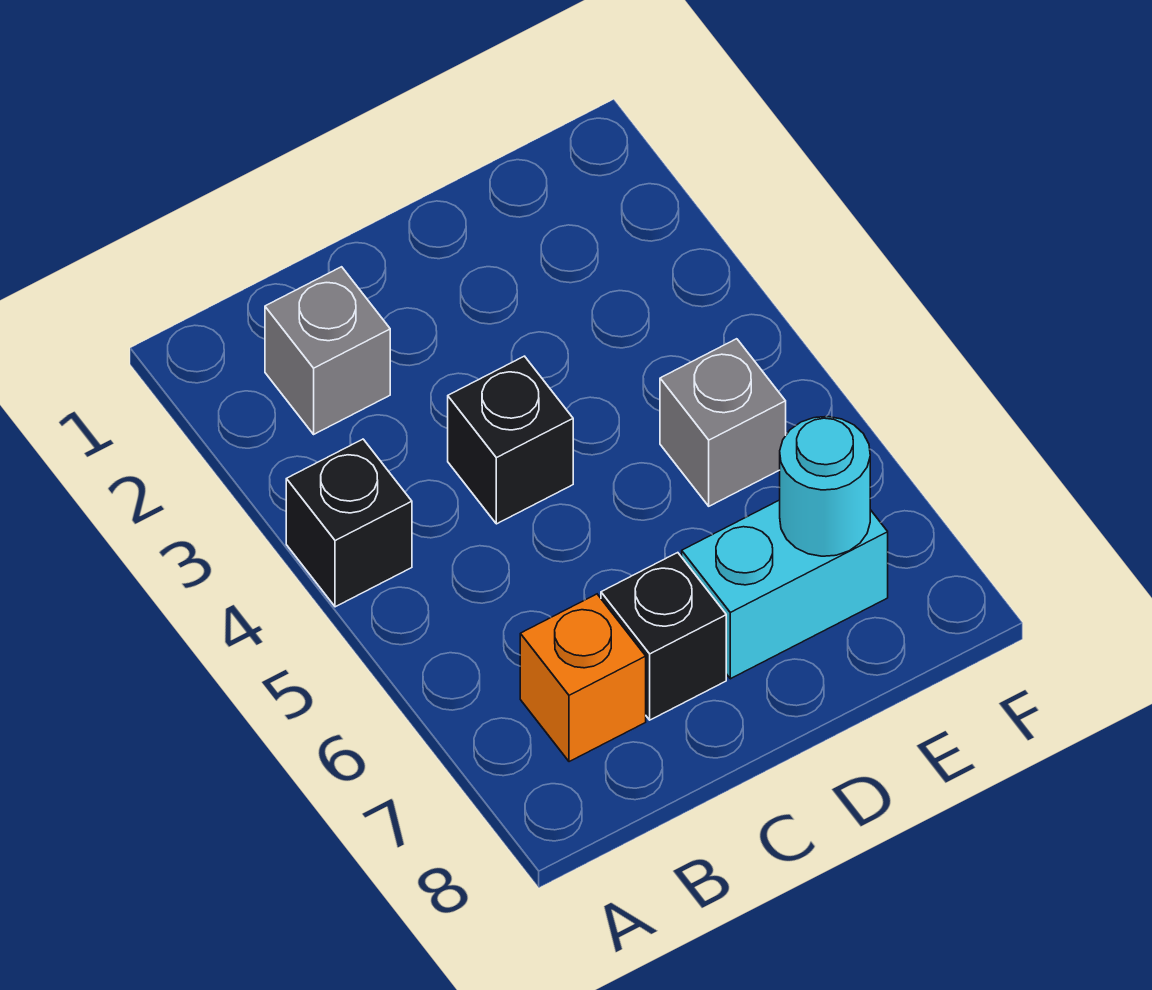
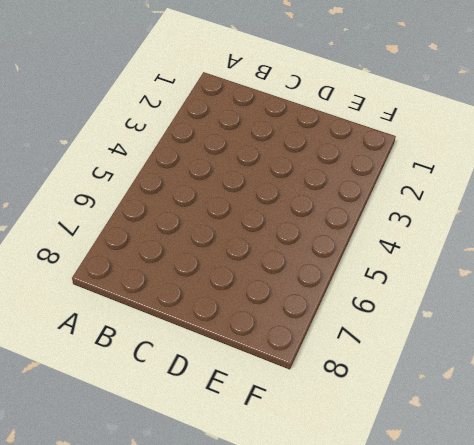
none -> black brick A4 level 1
none -> grey brick B2 level 1

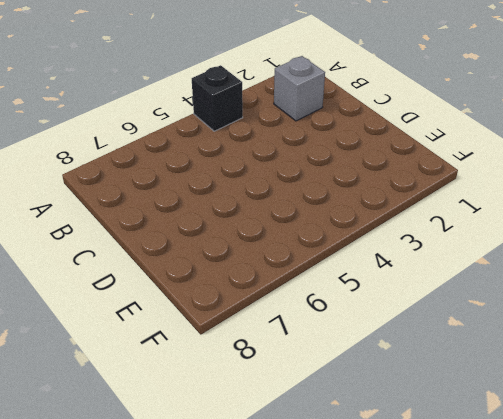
none -> orange brick B7 level 1
none -> black brick C4 level 1

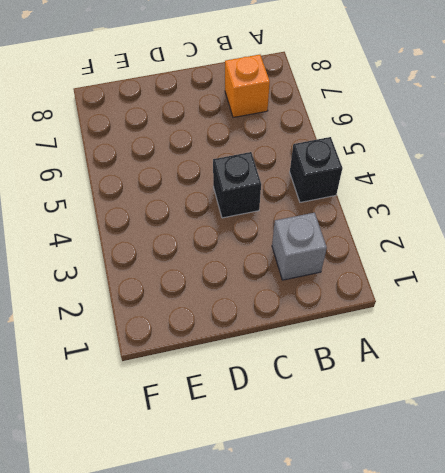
none -> black brick C7 level 1
none -> cyan brick D7:E7 level 1

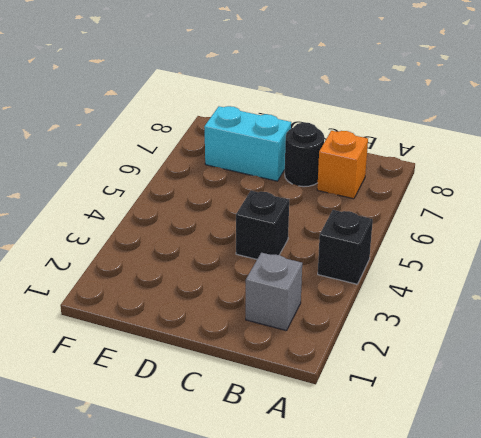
black round brick C7 level 1 -> black brick C7 level 1
none -> grey brick E5 level 1
none -> cyan round brick E7 level 2

